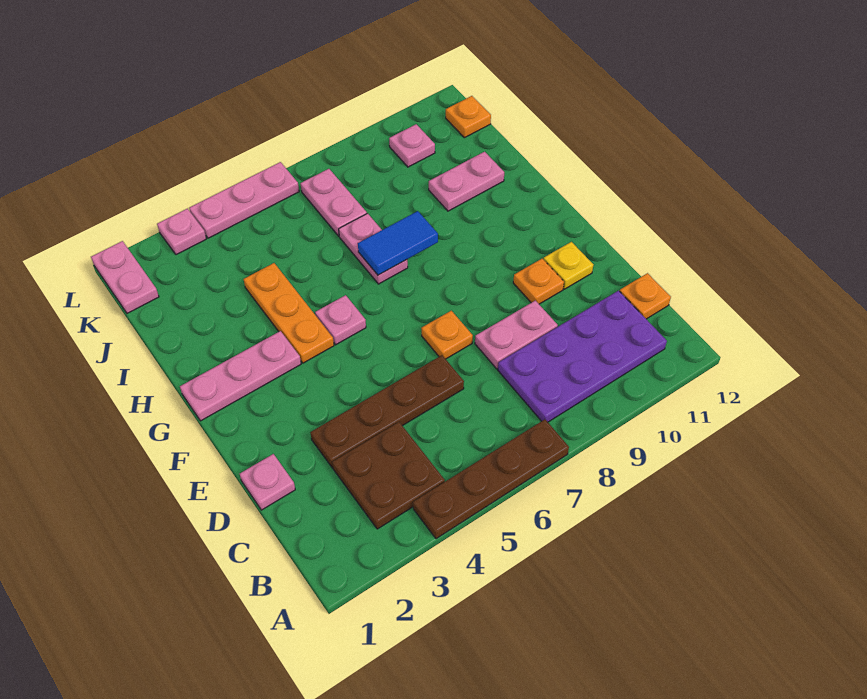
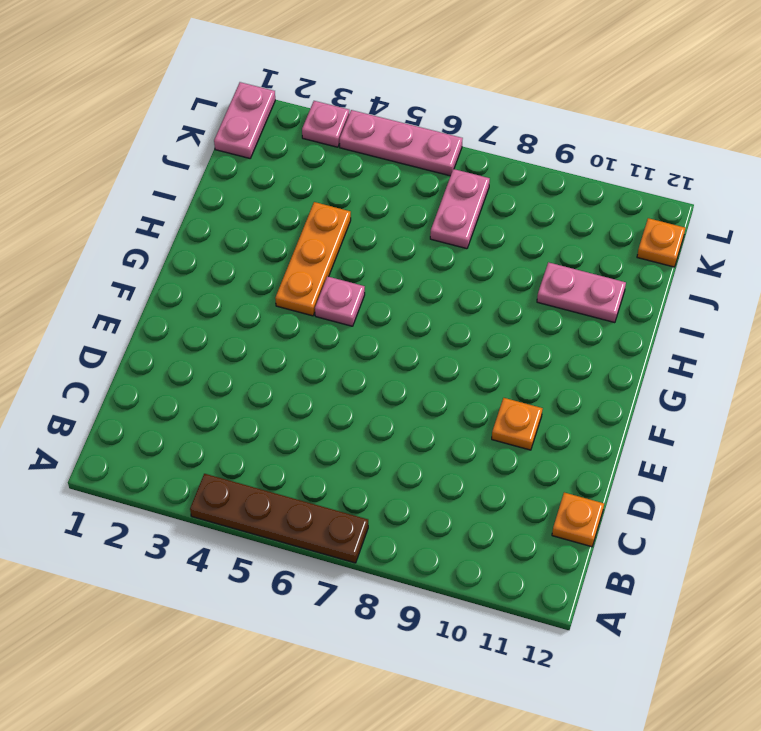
none -> brown plate B3:C4 level 1
none -> purple plate B8:C11 level 1
none -> pink plate D1 level 1

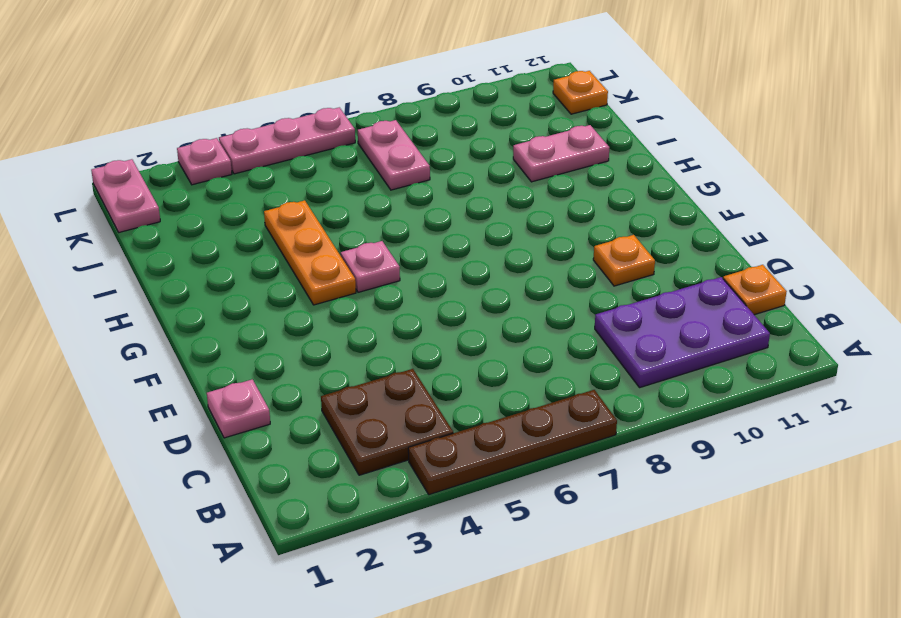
purple plate B9:C11 level 1 -> purple plate B8:C11 level 1
none -> brown plate D3:D6 level 1
none -> pink plate D8:D9 level 1
none -> orange plate E7 level 1

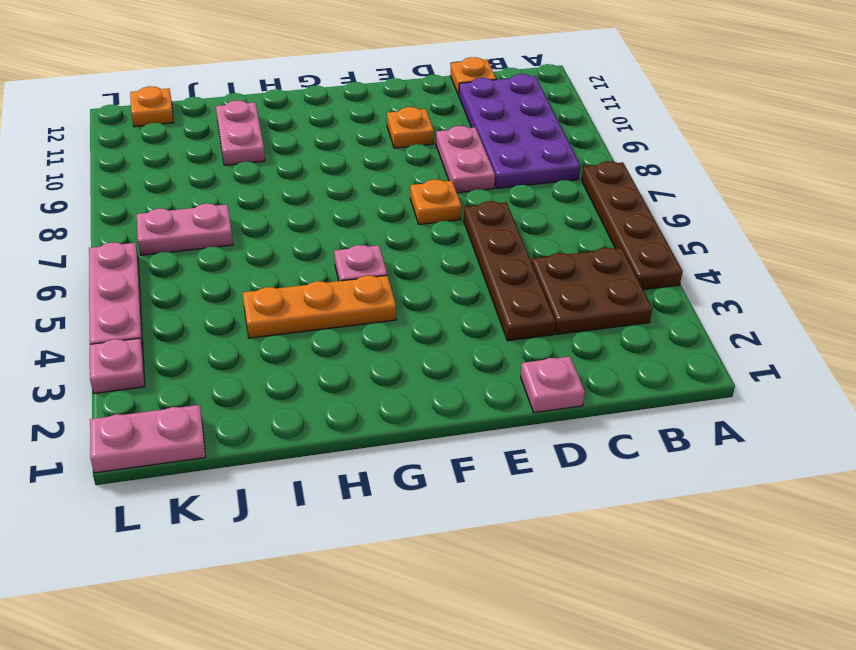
none -> yellow plate E11 level 1
none -> pink plate G1:G3 level 1
none -> pink plate H7:I7 level 1

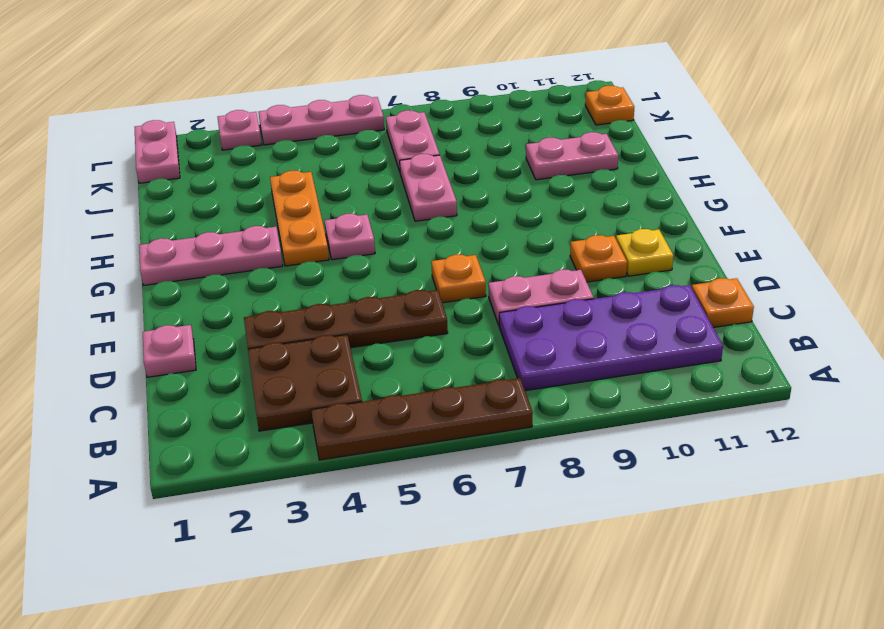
none -> pink plate K10 level 1
none -> blue tile H7:H8 level 2

